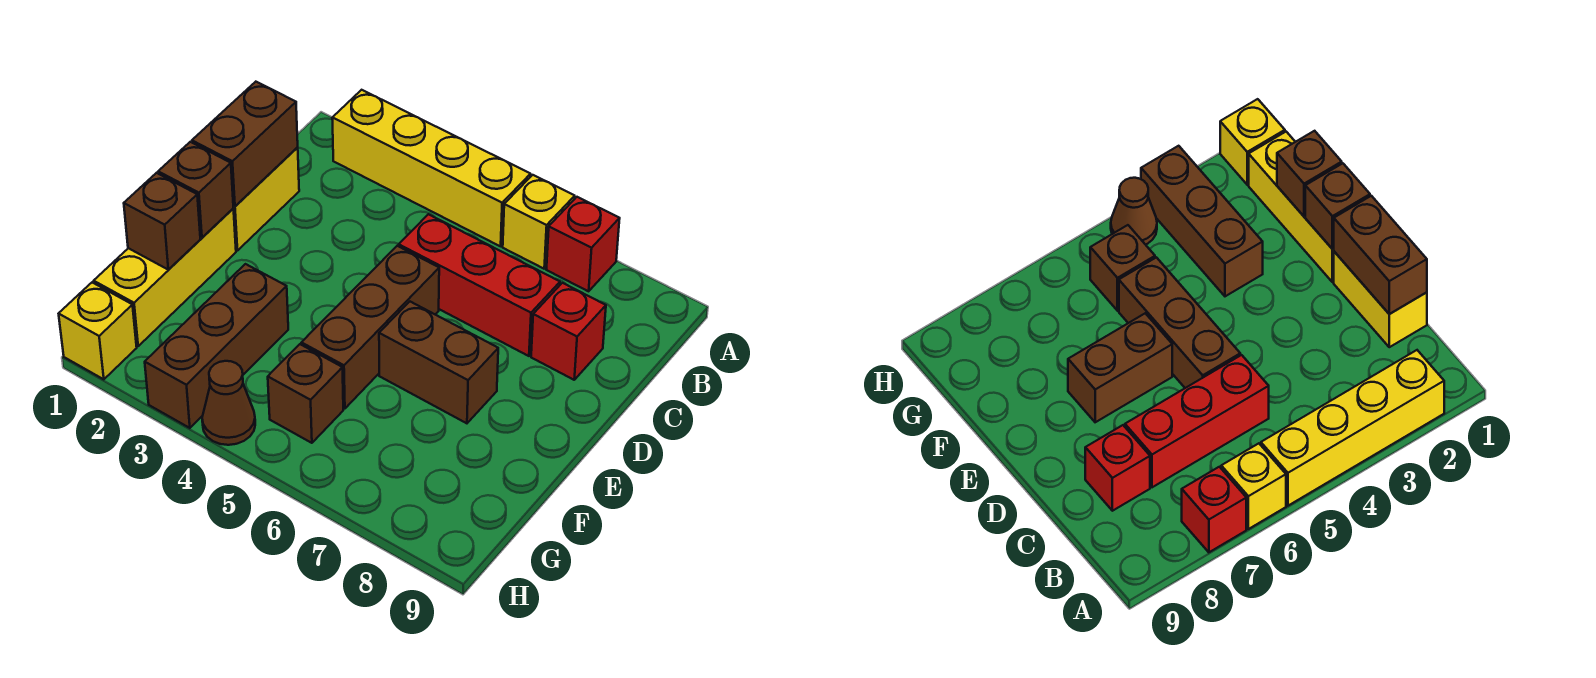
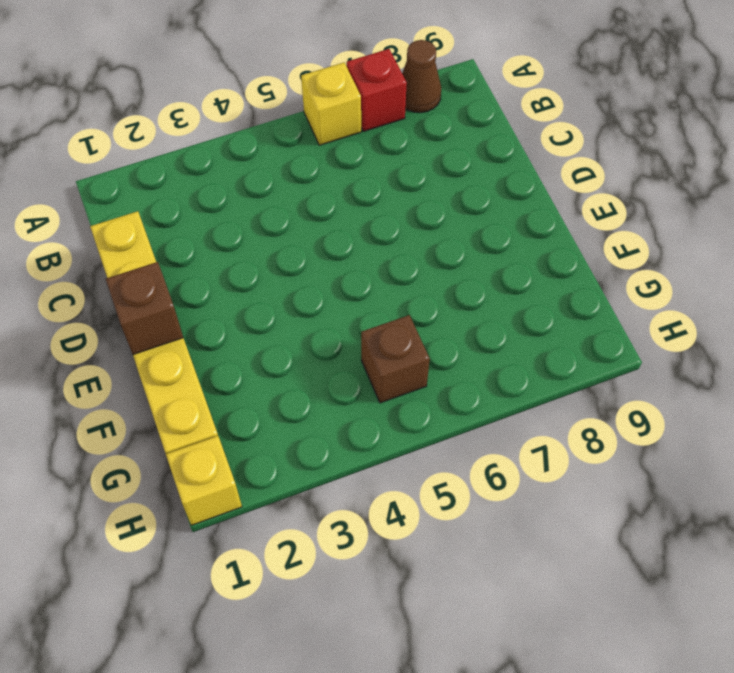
brown cone A8 level 1 -> brown cone H4 level 1
none -> yellow brick A2:A5 level 1
none -> red brick C5:C7 level 1
none -> red brick C8 level 1

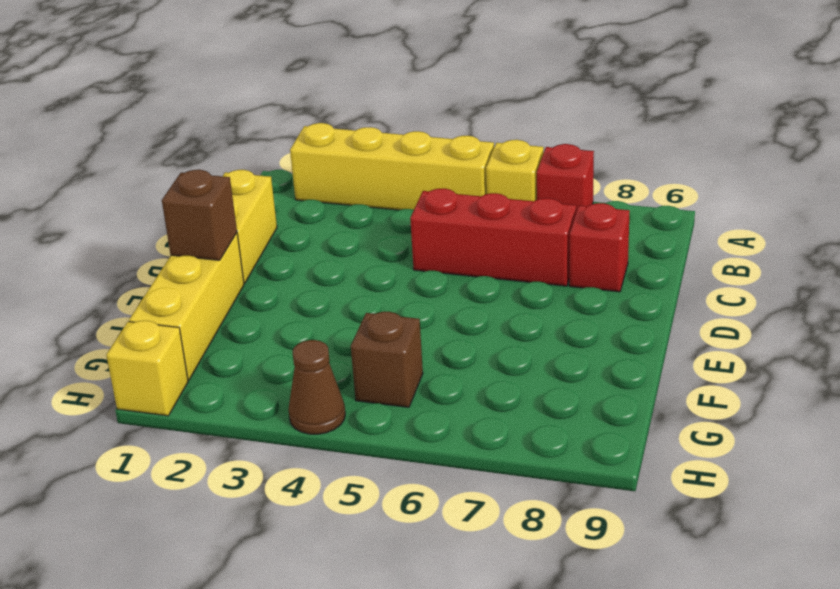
none -> brown brick D5:F5 level 1
none -> brown brick E6:E7 level 1
none -> brown brick F3:H3 level 1

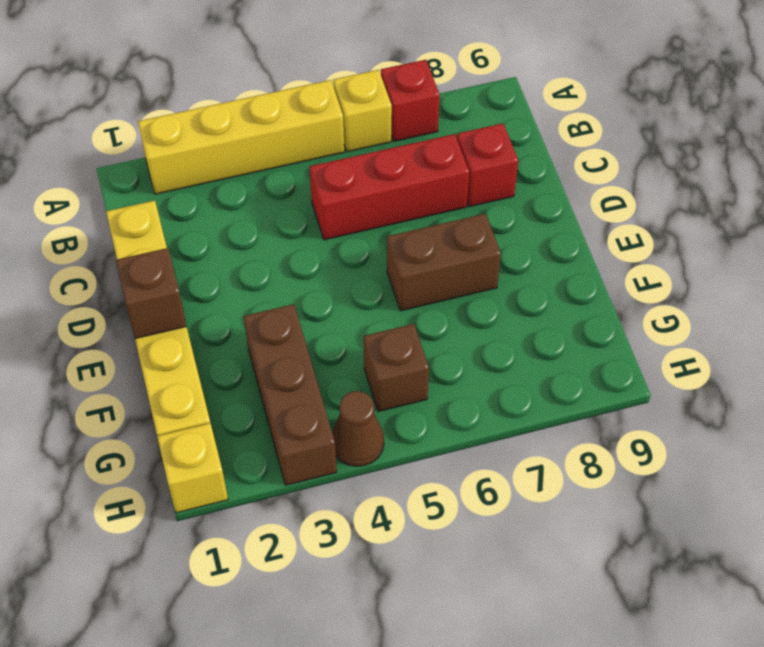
none -> brown brick D5:F5 level 1
none -> brown brick C1:D1 level 2
none -> brown brick F1 level 2

